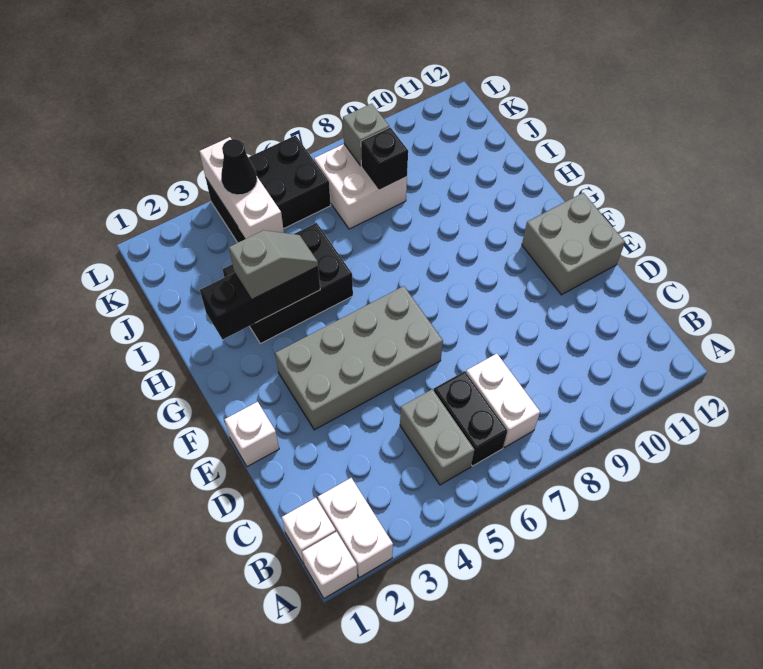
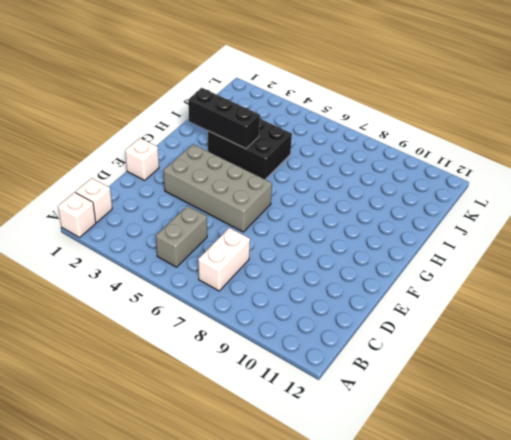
none -> white brick A2:B2 level 1
none -> black brick B6:C6 level 1
none -> grey brick E11:F12 level 1

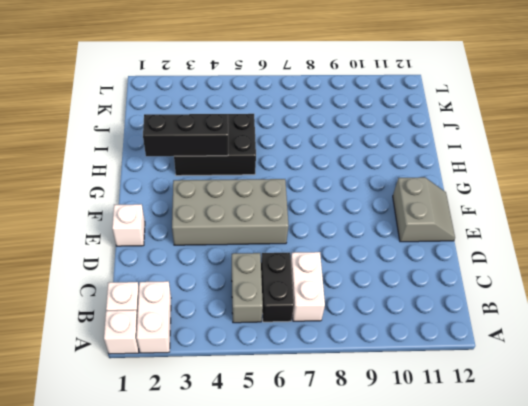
grey slope E11:F12 level 1 top 11 -> grey brick E11:F12 level 1
none -> white brick J7:K8 level 1
none -> black brick K4:L6 level 1
none -> white brick J4:L4 level 2

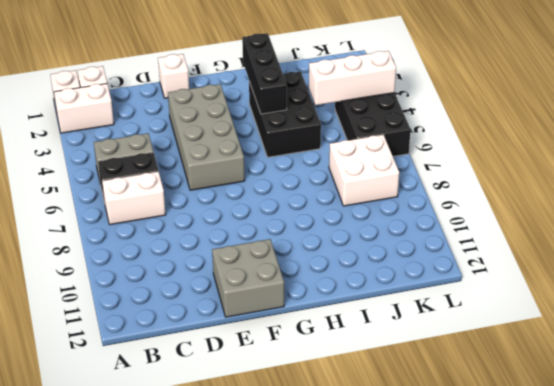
none -> black brick J8 level 2
none -> grey brick K8 level 2
none -> grey slope H3:H4 level 3 top 3

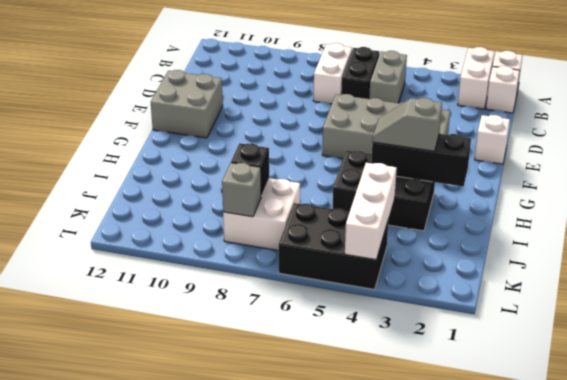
none -> black cone K4 level 3

